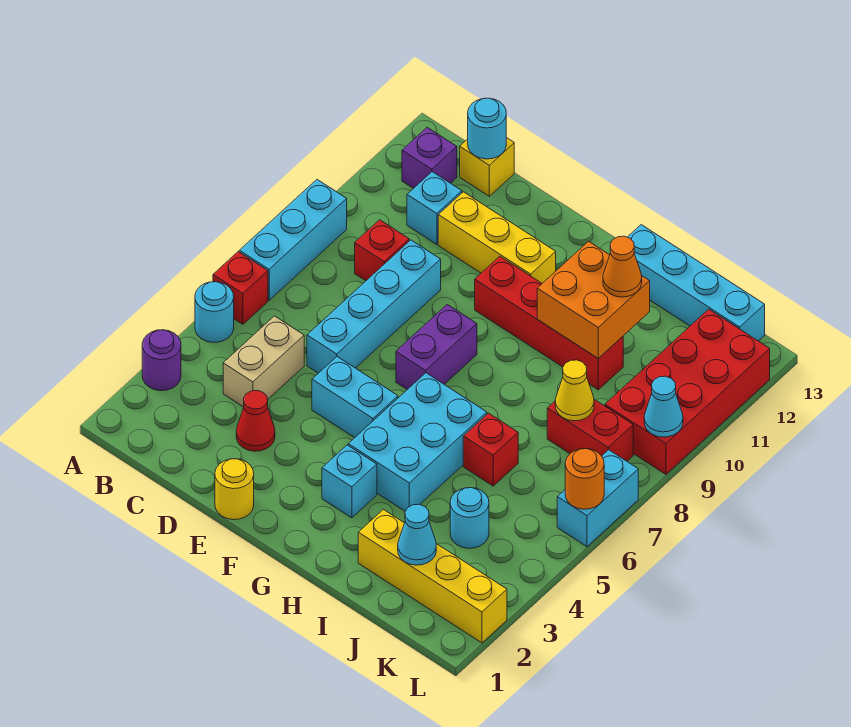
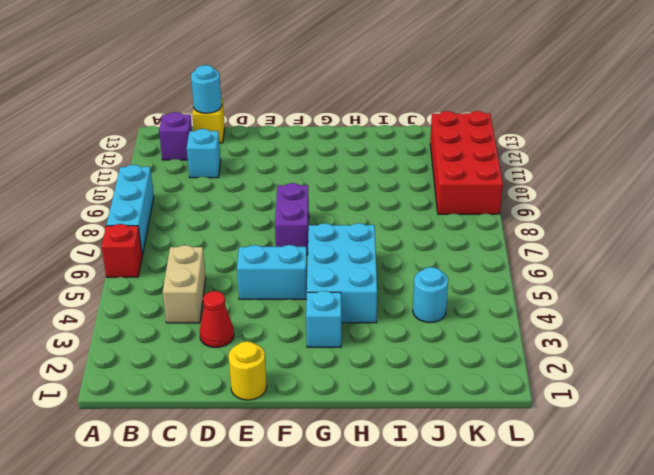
none -> purple round brick A3 level 1
none -> cyan round brick A5 level 1
none -> red brick C9 level 1
none -> cyan brick D6:D9 level 1

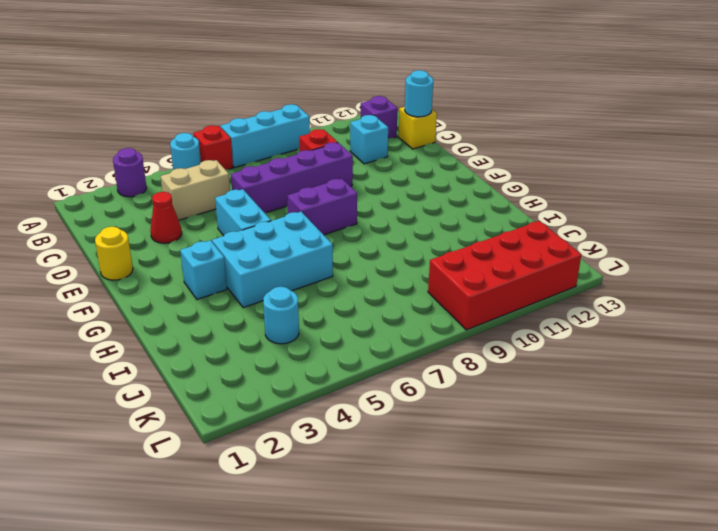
purple brick D6:D9 level 1 -> cyan brick D6:D9 level 1
none -> yellow brick D11:F11 level 1
none -> red brick F10:I10 level 1
none -> cyan brick H13:K13 level 1
none -> yellow brick I2:L2 level 1

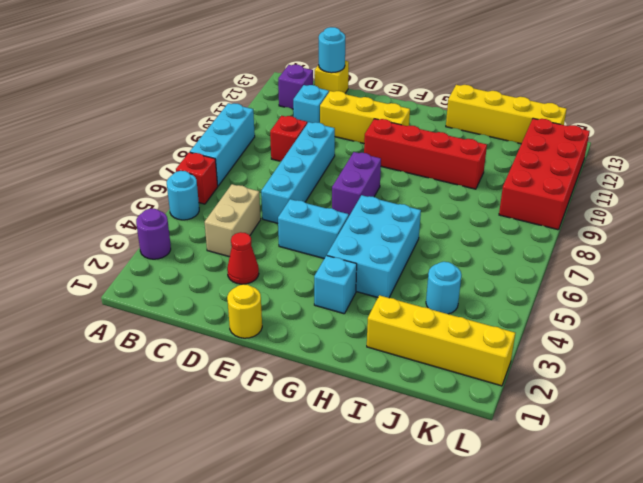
yellow brick H13:K13 level 1 -> cyan brick H13:K13 level 1
none -> red brick I6 level 1
none -> red brick J8:K8 level 1
none -> cyan brick L6:L7 level 1
none -> orange brick H10:I11 level 2

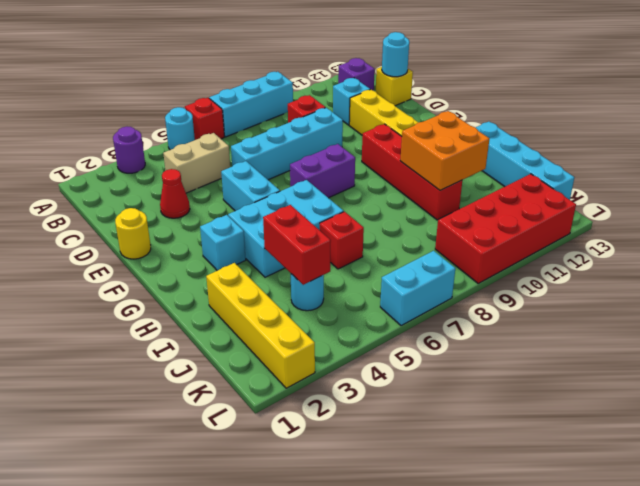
red brick I4:J4 level 2 -> red brick J8:K8 level 1
none -> cyan cone J2 level 2
none -> yellow cone J8 level 2
none -> orange round brick L6 level 2
none -> cyan cone L9 level 2

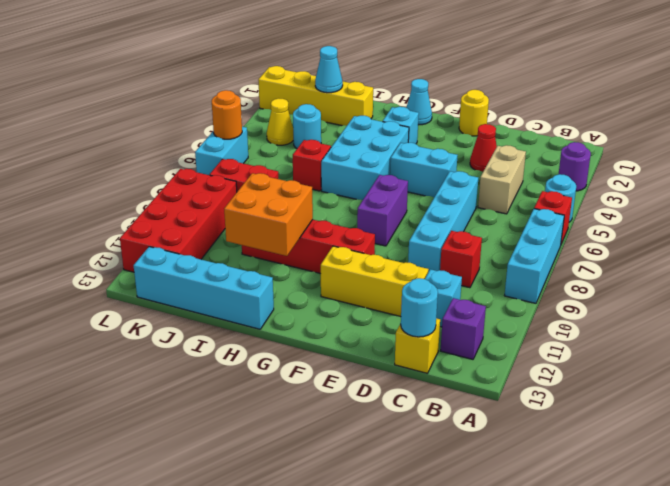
cyan cone G1 level 1 -> cyan cone L9 level 2
yellow cone K4 level 1 -> yellow cone J8 level 2
none -> orange cone I11 level 3

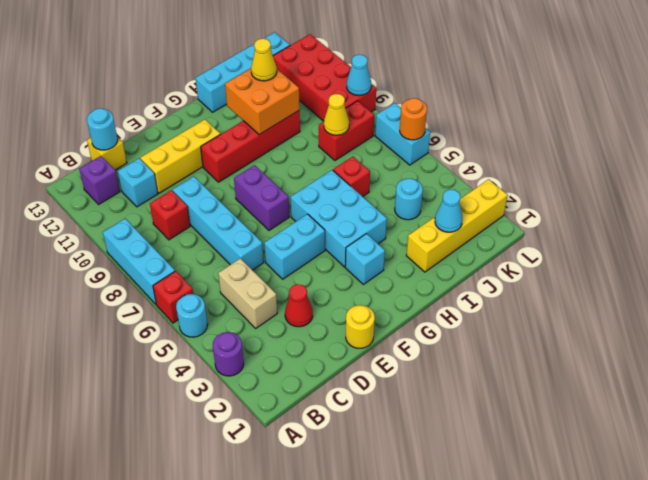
yellow cone I11 level 3 -> orange cone I11 level 3

